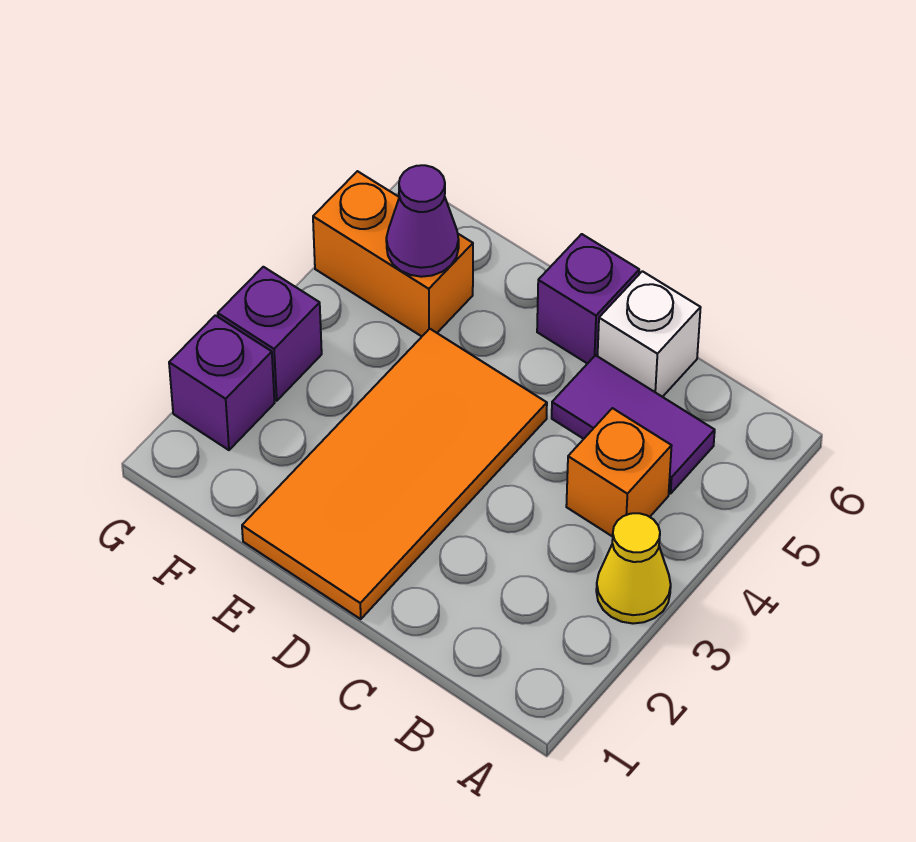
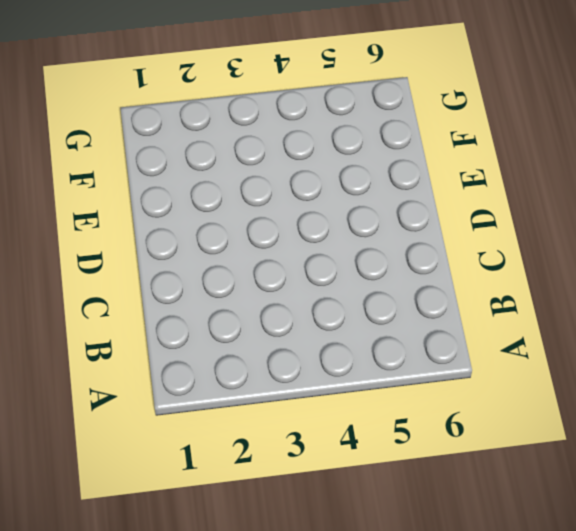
none -> yellow cone A3 level 1
none -> orange brick B4 level 1

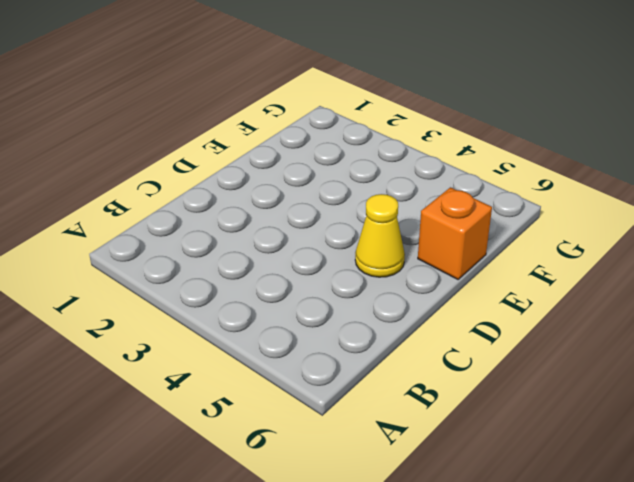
yellow cone D5 level 1 -> yellow cone A3 level 1
orange brick E6 level 1 -> orange brick B4 level 1
none -> purple tile B5:C5 level 1
none -> white brick C6 level 1

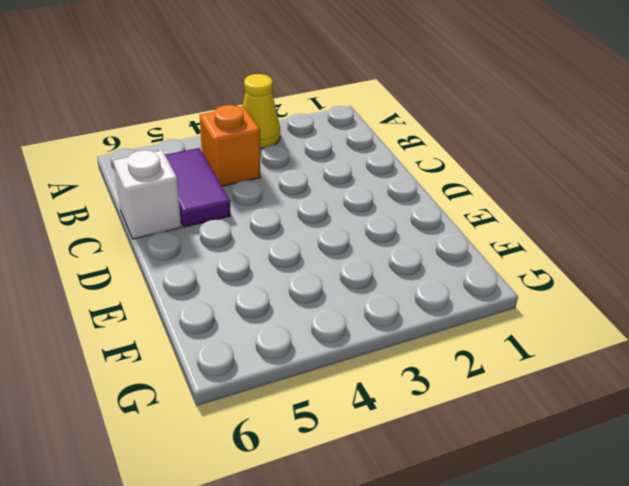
none -> orange tile D1:E4 level 1
none -> purple brick D6 level 1

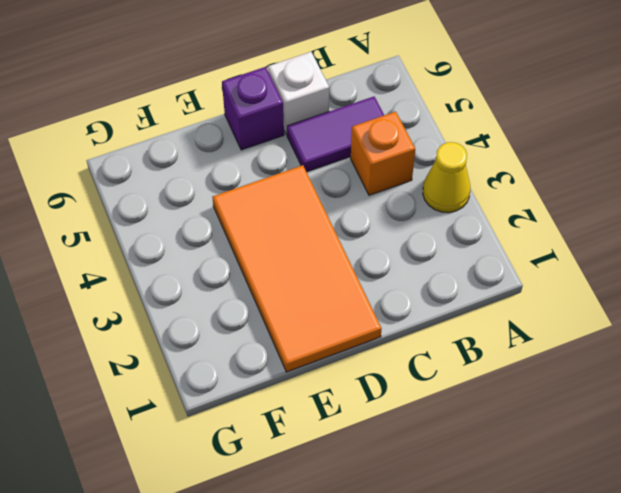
none -> orange brick F5:G5 level 1
none -> purple brick G2 level 1

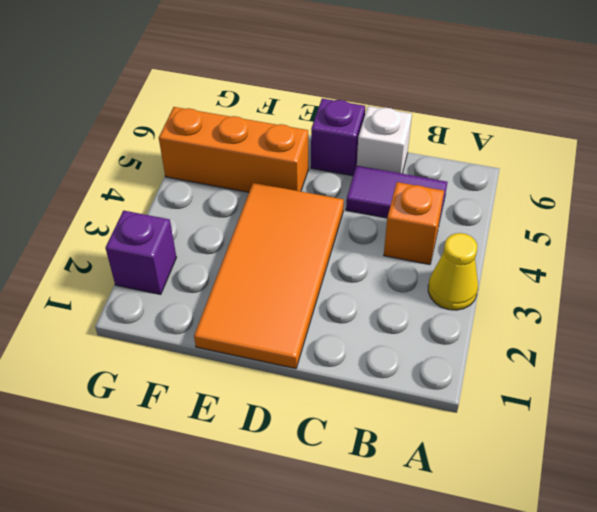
orange brick E5:G5 level 1 -> orange brick F5:G5 level 1
none -> purple brick G3 level 1
none -> purple cone F5 level 2

